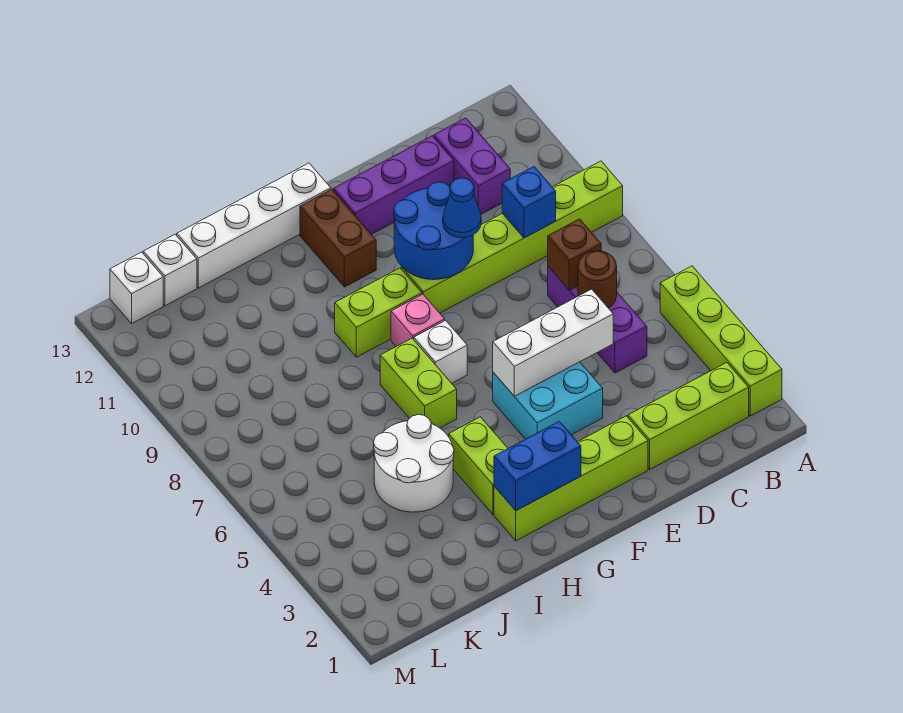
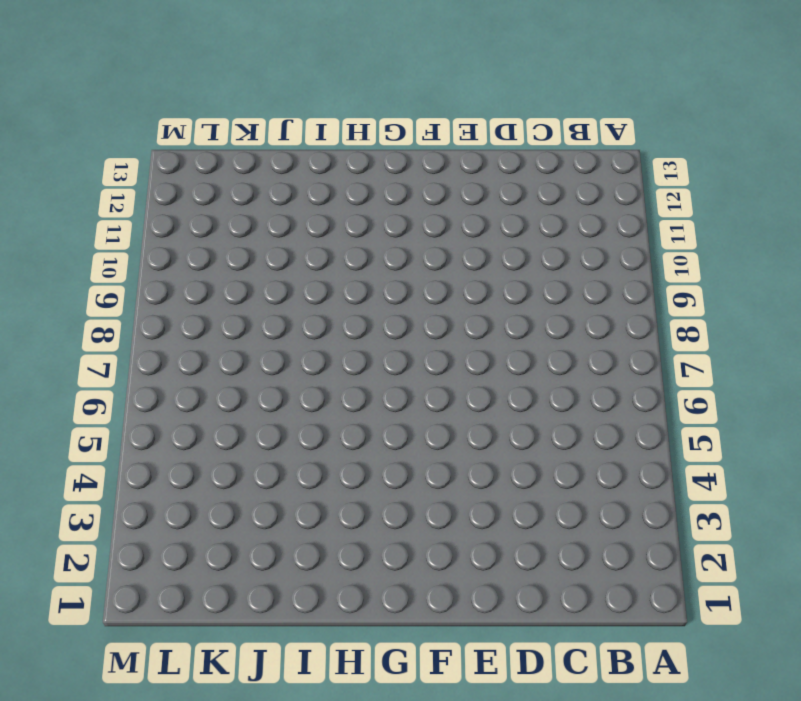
none -> lime brick A2:A5 level 1
none -> lime brick A9:F9 level 1
none -> lime brick B2:D2 level 1

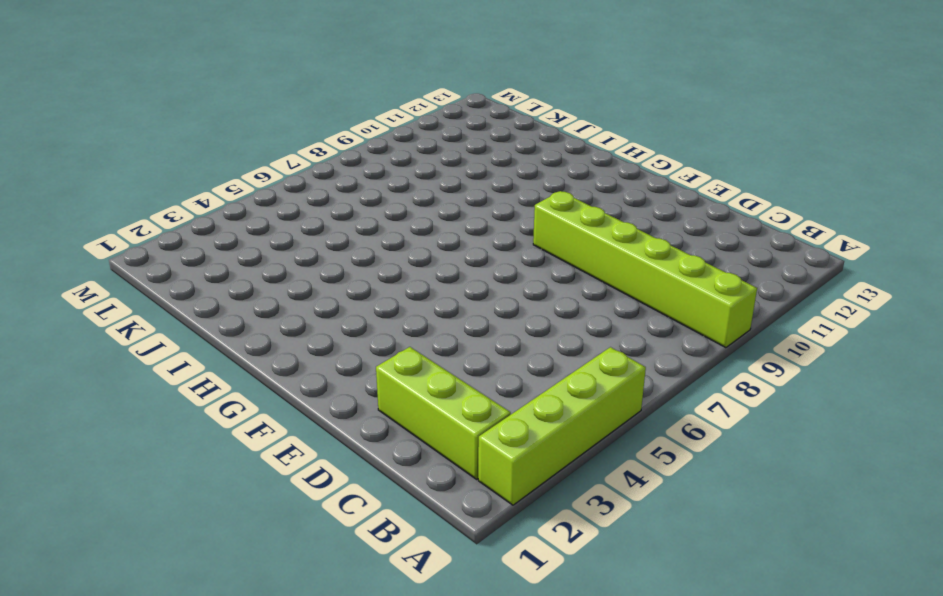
none -> purple brick C5:C7 level 1
none -> purple brick C11:C12 level 1
none -> purple brick D12:F12 level 1

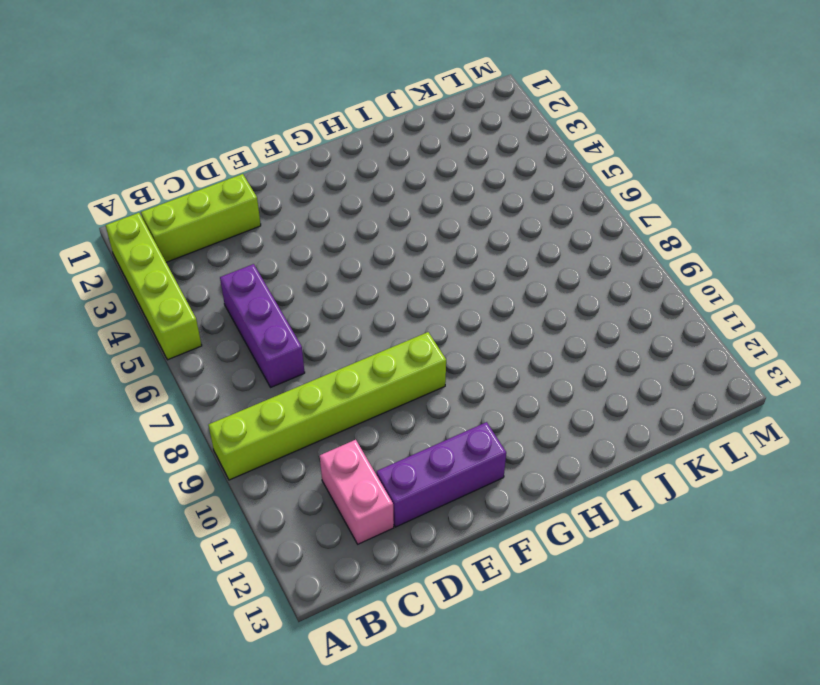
pink brick C11:C12 level 1 -> purple brick C11:C12 level 1
none -> lime brick E2:H2 level 1
none -> cyan brick E4:F5 level 1
none -> white brick G7 level 1

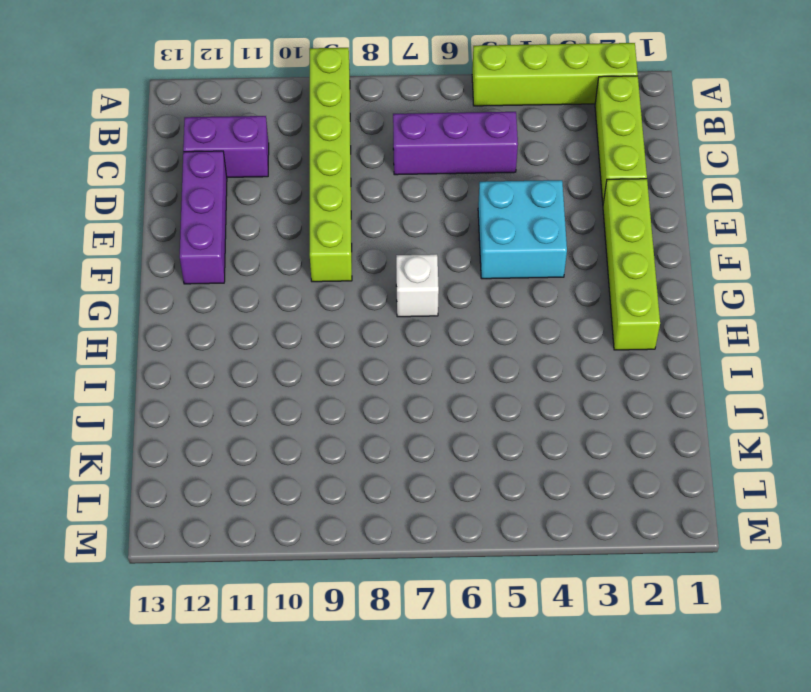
none -> pink brick G8 level 1
none -> lime brick G9:H9 level 1
none -> brown brick G11:G12 level 1

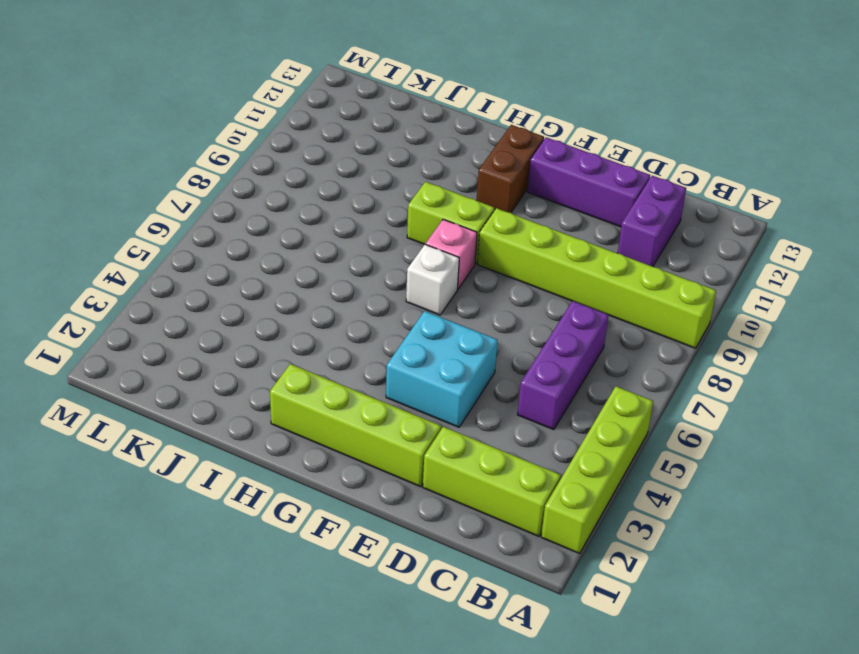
none -> white brick G13:J13 level 1
none -> lime brick H3:H4 level 1
none -> lime brick H6:H7 level 1

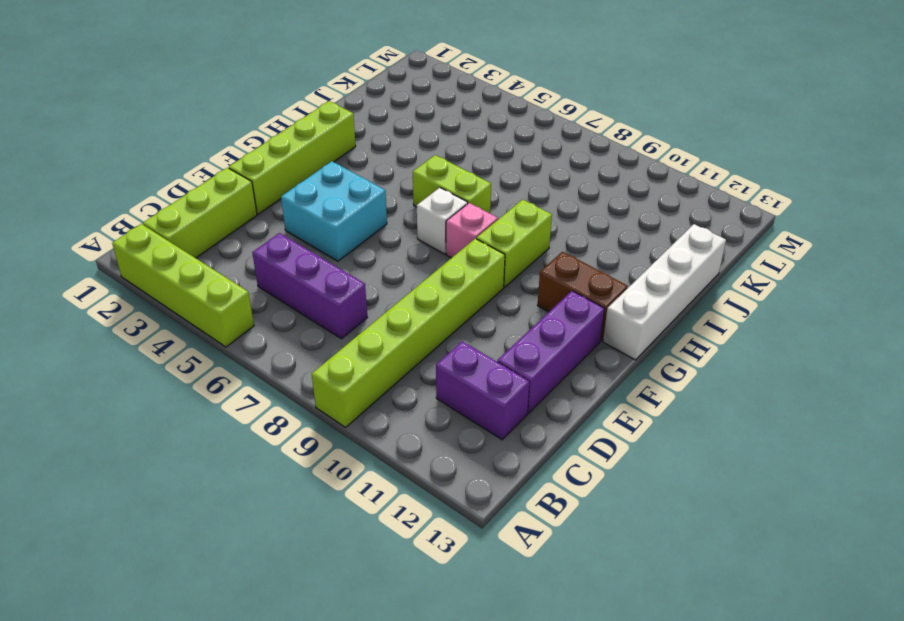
none -> lime brick H3:H4 level 1
none -> white round brick I4:J5 level 1
none -> white brick K13 level 1

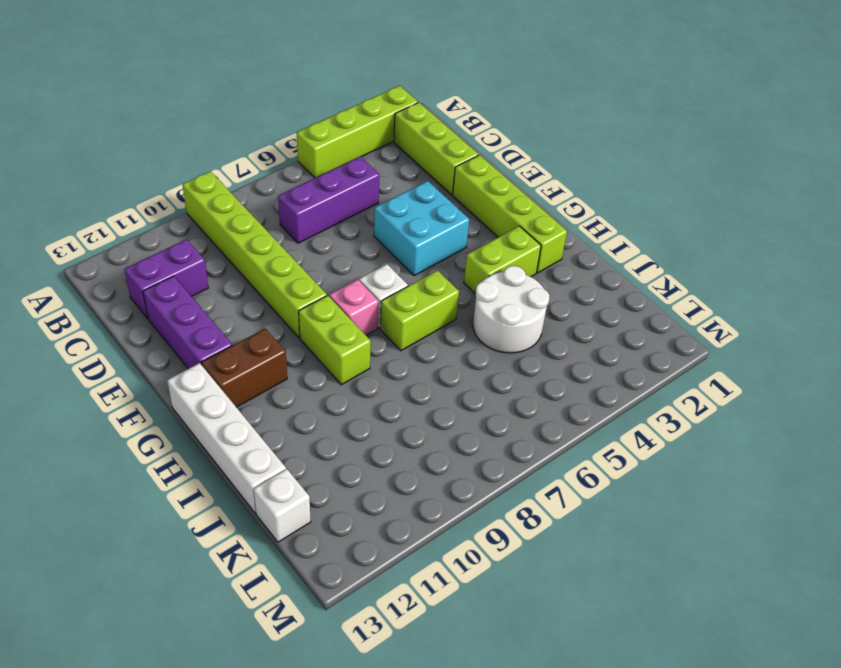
none -> white brick L13 level 1
none -> brown round brick C6 level 2
none -> brown brick C7 level 2

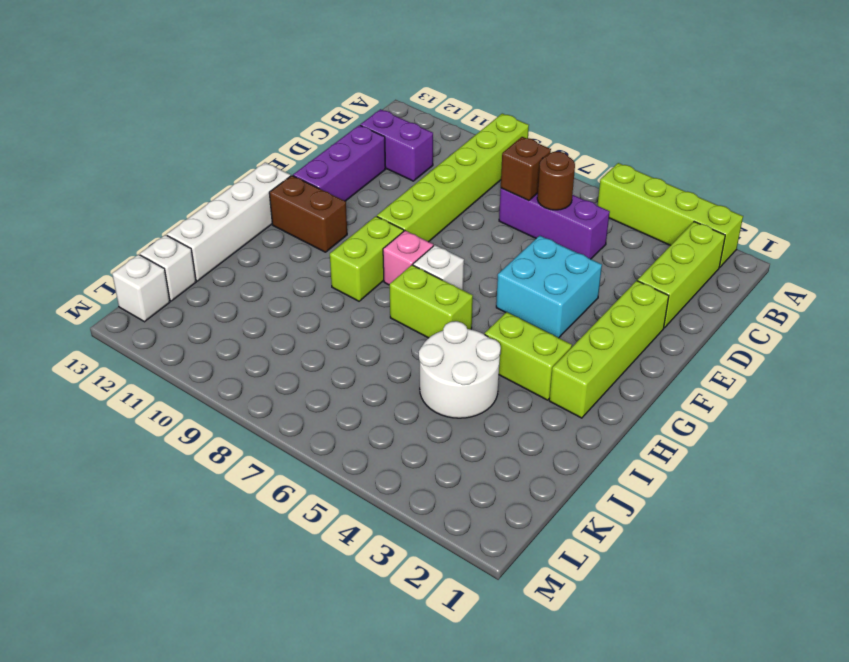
none -> blue brick C9 level 2
none -> white brick D5:F5 level 2
none -> blue round brick E9:F10 level 2

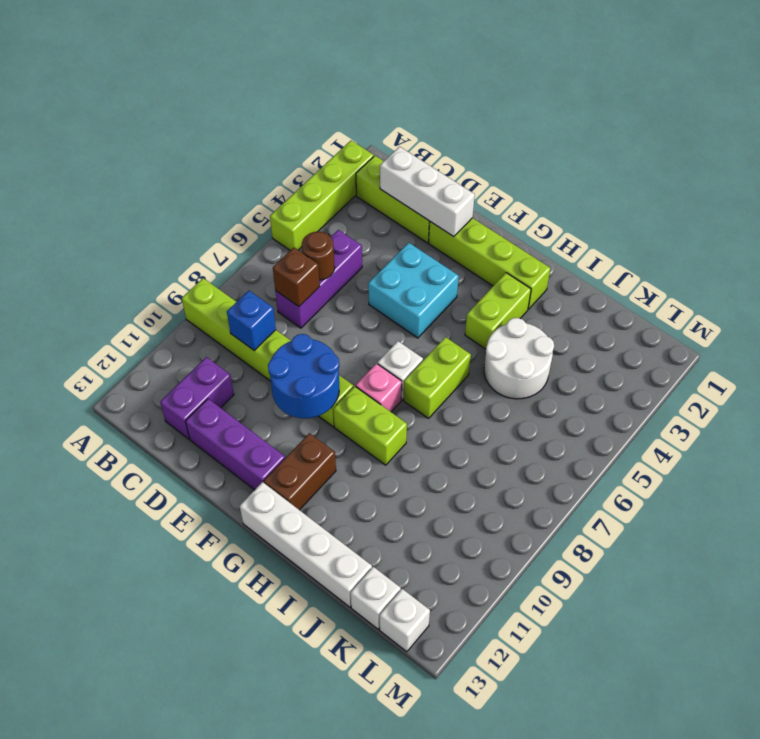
white brick C2:E2 level 2 -> white brick D5:F5 level 2
none -> blue brick G2:H2 level 2
none -> blue cone E9 level 3

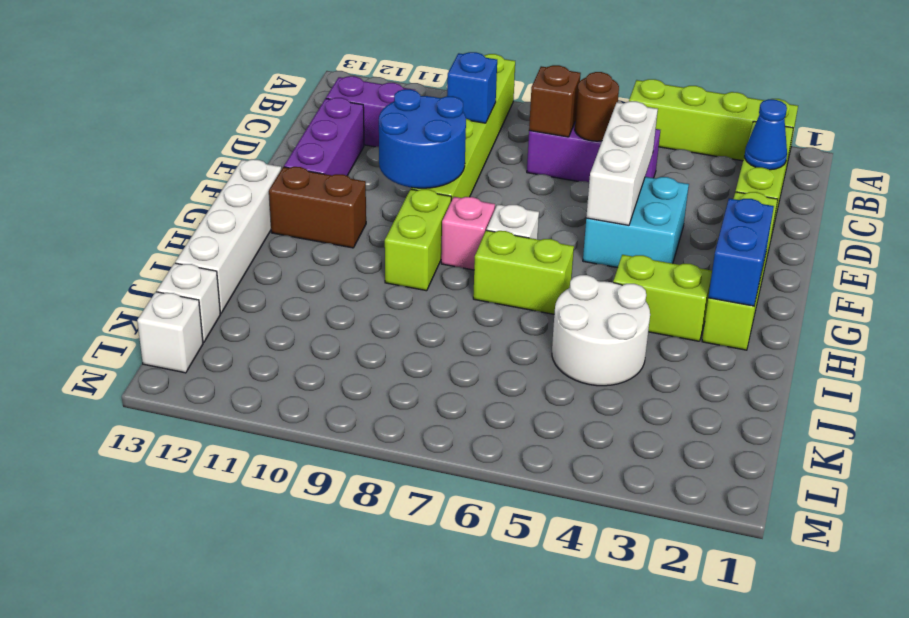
blue cone C2 level 2 -> blue cone E9 level 3

